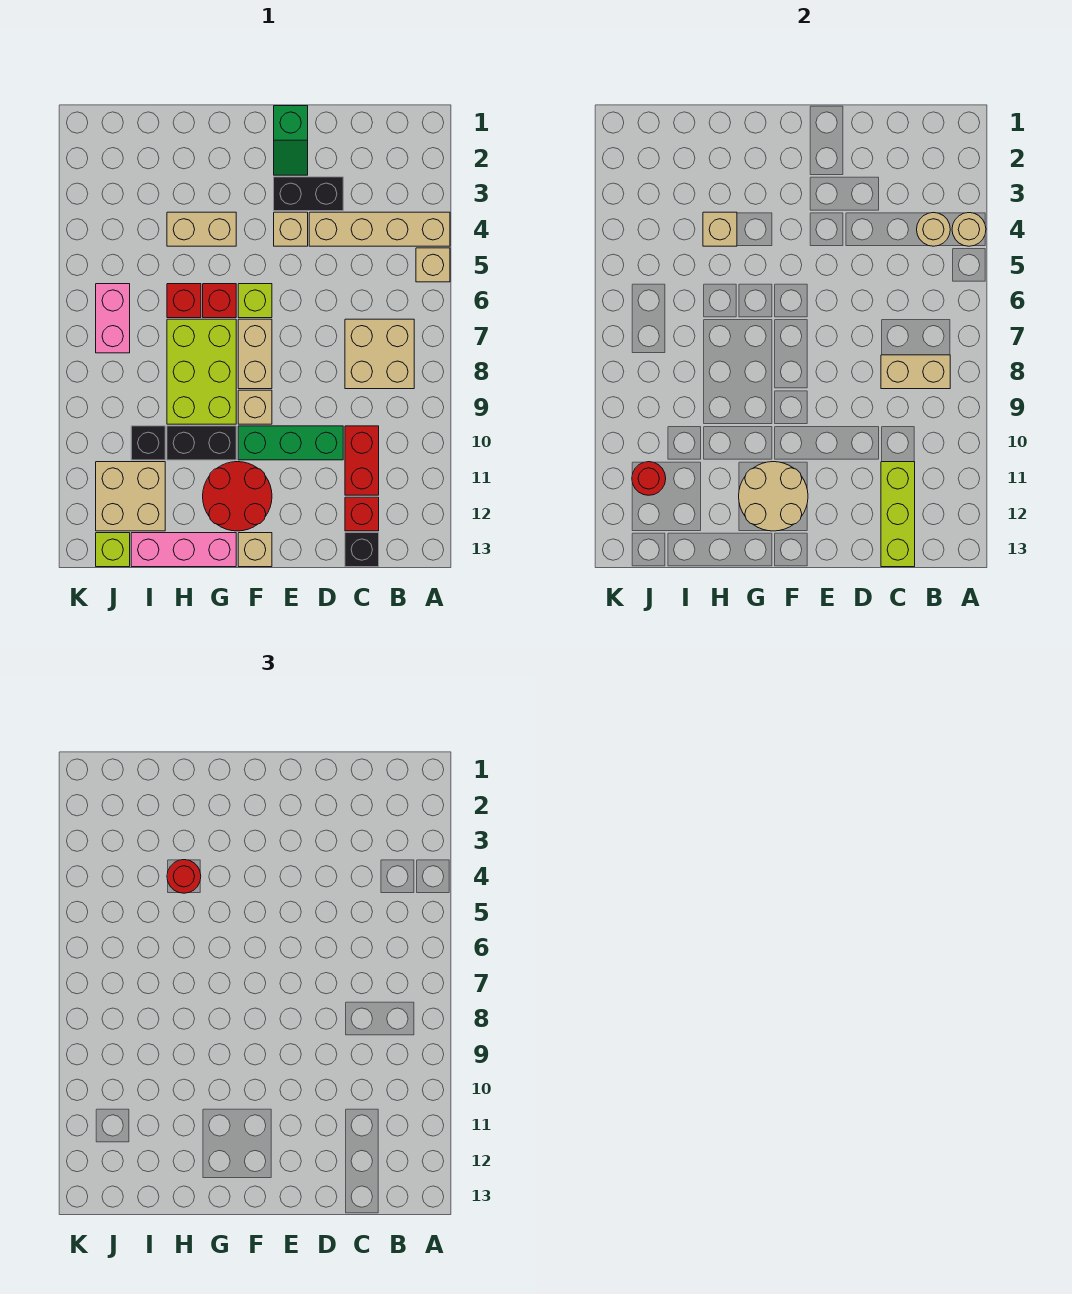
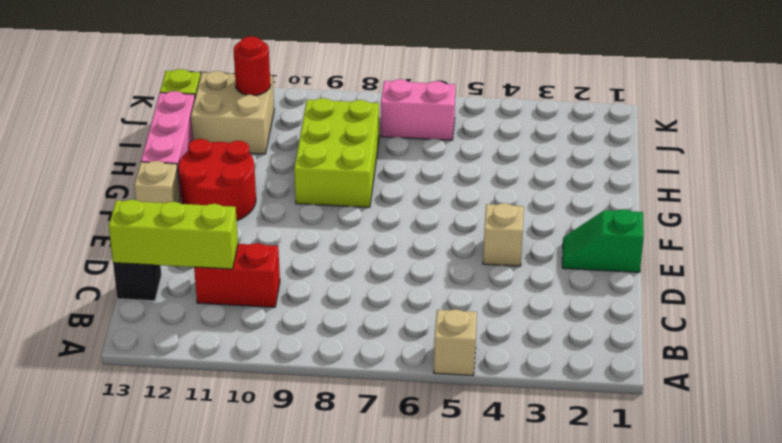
lime brick G8:I9 level 1 -> lime brick G7:H9 level 1
none -> tan brick A4:D4 level 1
none -> tan brick B7:C8 level 1
none -> red brick C12 level 1
none -> black brick D3:E3 level 1

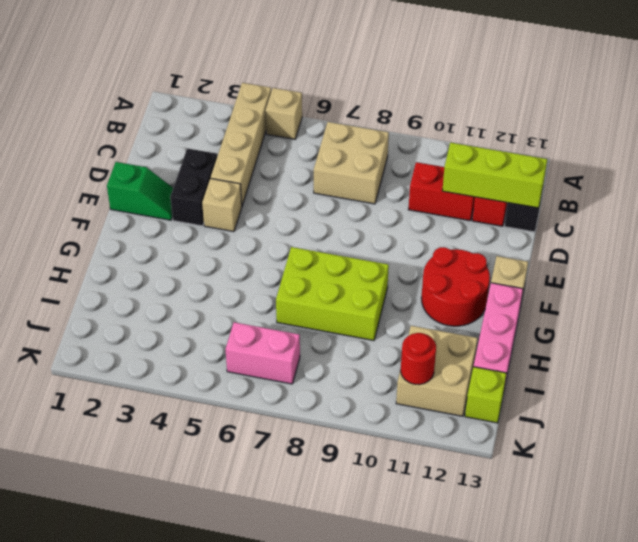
none -> green brick D10:F10 level 1
none -> lime brick F6 level 1
none -> tan brick F7:F8 level 1
none -> tan brick F9 level 1

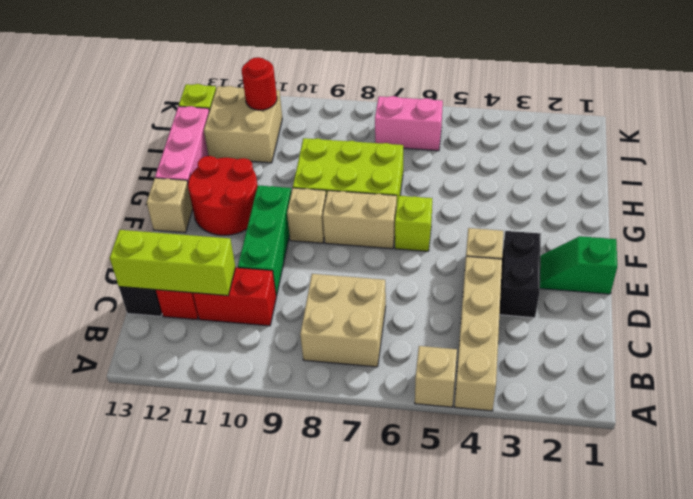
none -> tan brick G4:H4 level 1
none -> red brick G6 level 1
none -> black brick G10:H10 level 1
none -> red brick H6 level 1

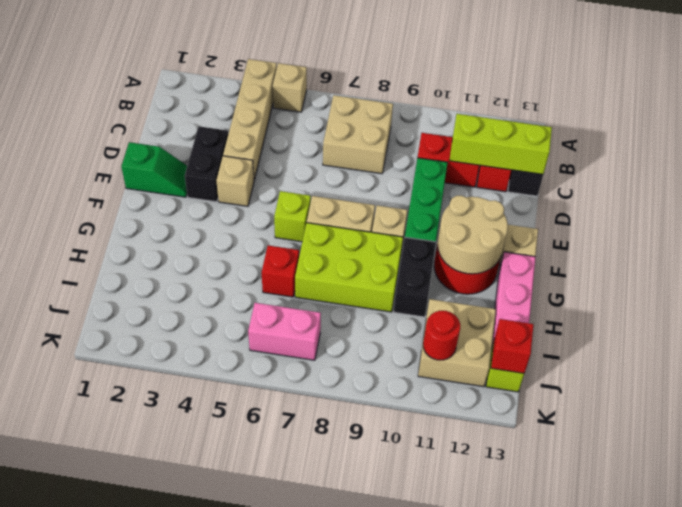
red brick J13 level 2 -> red brick G6 level 1
none -> tan brick G4:H4 level 1
none -> black brick I10 level 1
none -> tan round brick A4 level 2
none -> tan round brick B4 level 2

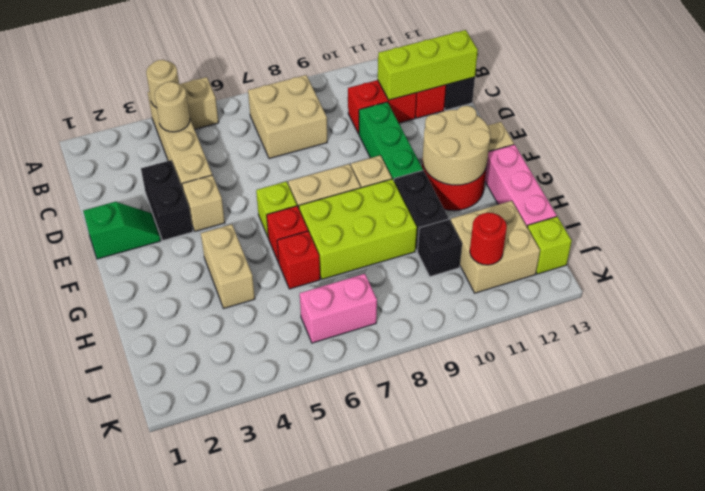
none -> tan brick B8:C8 level 2
none -> tan brick H4 level 2
none -> red round brick H4 level 3

